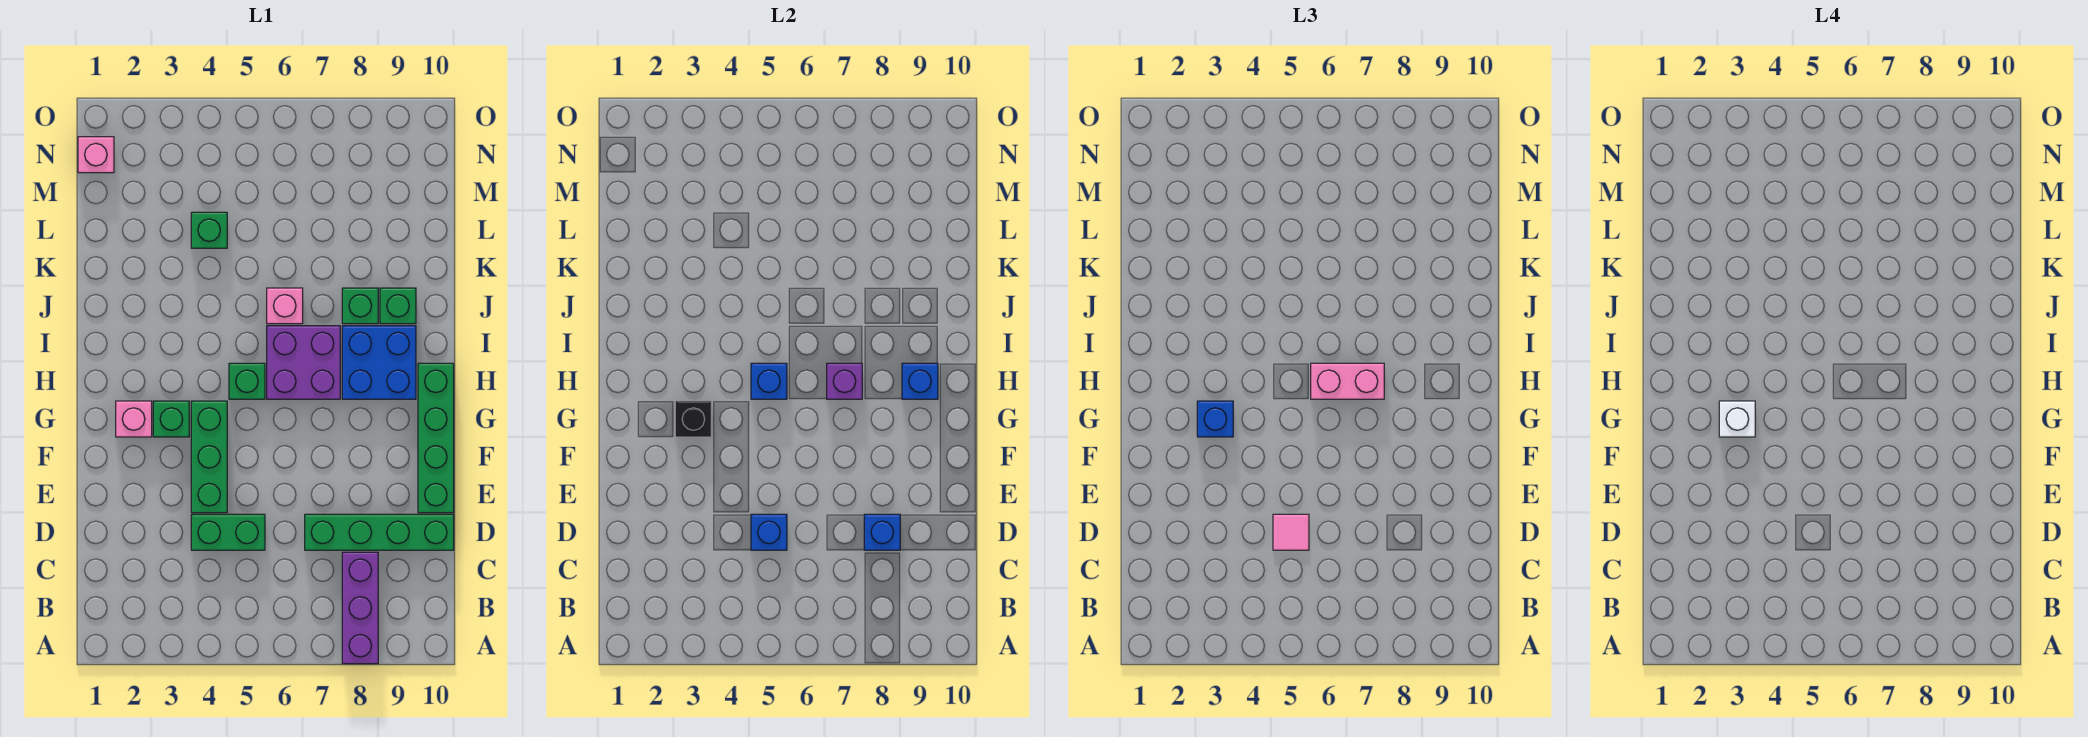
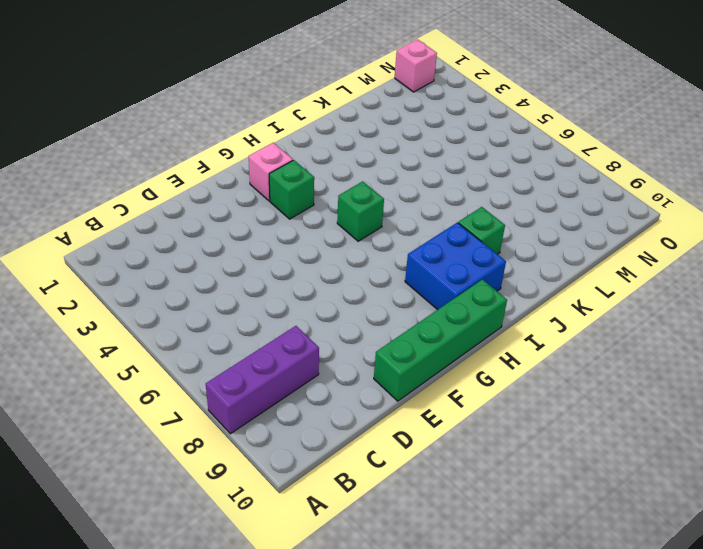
none -> green brick D4:D5 level 1
none -> green brick D7:D10 level 1
none -> green brick E4:G4 level 1

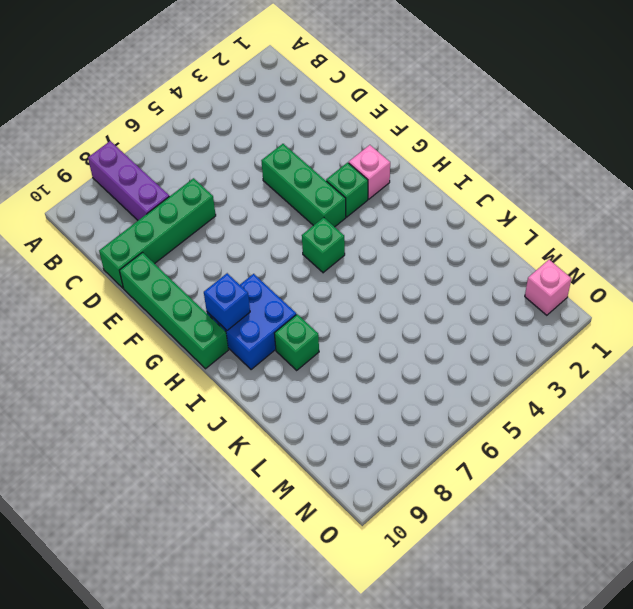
none -> green brick D4:D5 level 1
none -> purple brick H6:I7 level 1
none -> pink brick J6 level 1

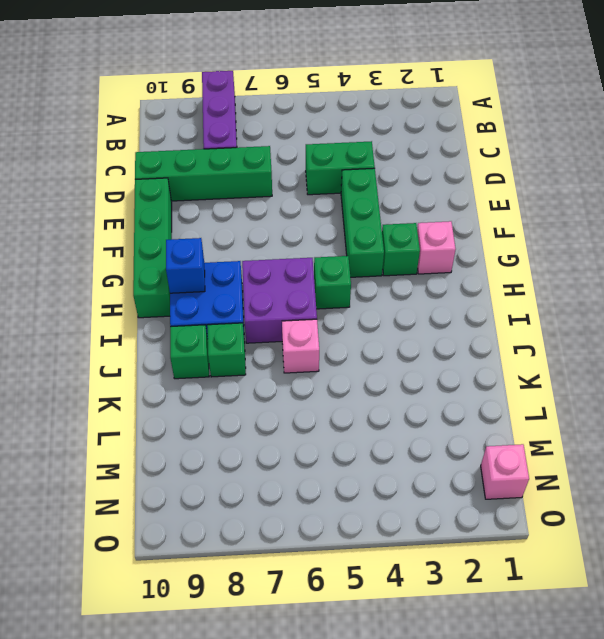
none -> green brick L4 level 1
none -> blue brick D5 level 2
none -> blue brick D8 level 2

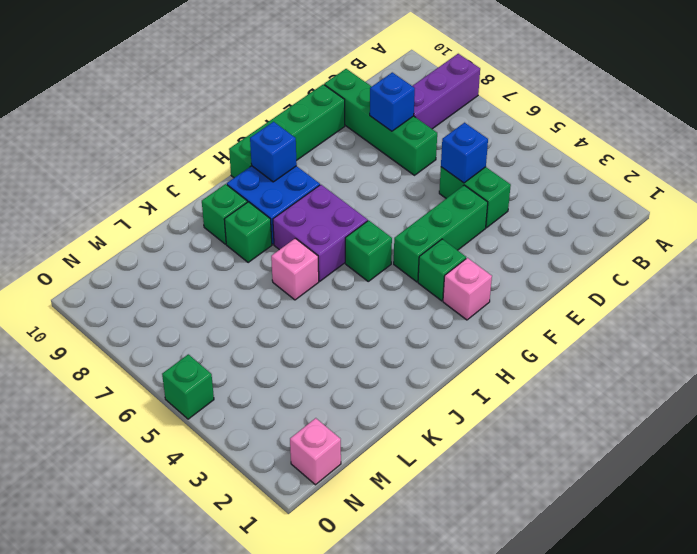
green brick O5 level 1 -> green brick L4 level 1
none -> black brick G3 level 2
none -> blue brick H5 level 2
none -> purple brick H7 level 2

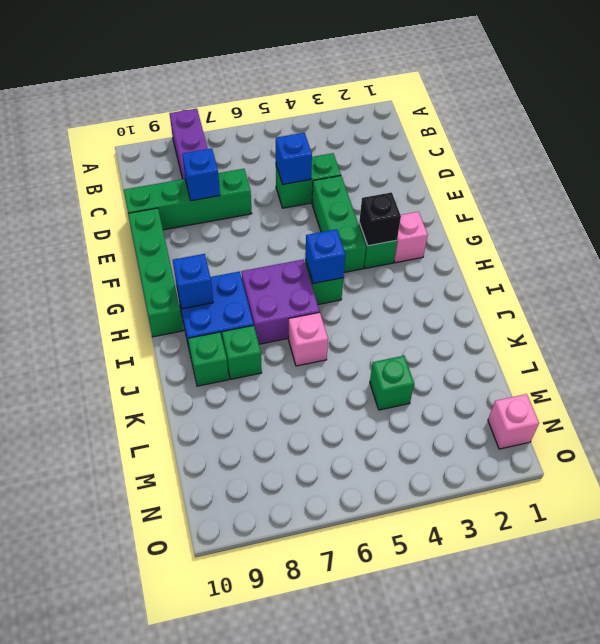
none -> purple brick H7 level 2
none -> pink tile D5 level 3
none -> blue brick G3 level 3

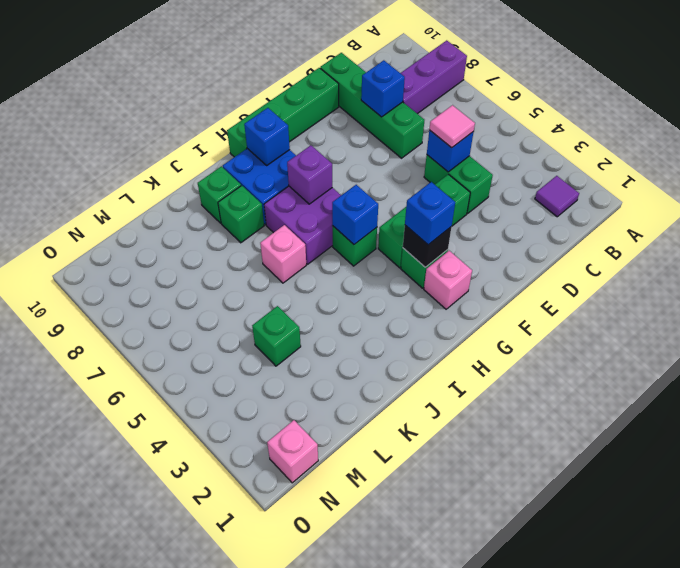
purple tile B2 level 1 -> none
none -> pink brick H6:H7 level 3
none -> white brick G3 level 4

